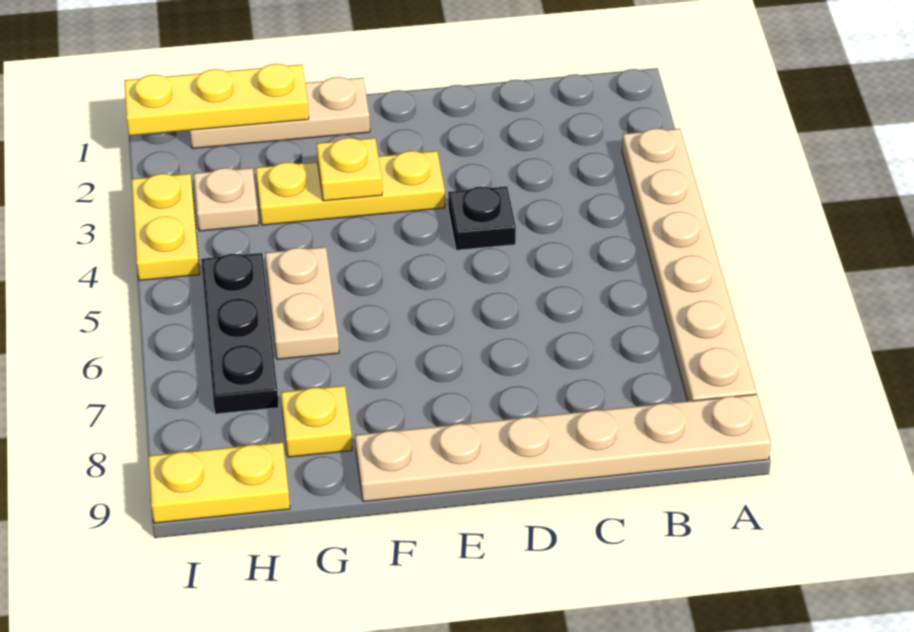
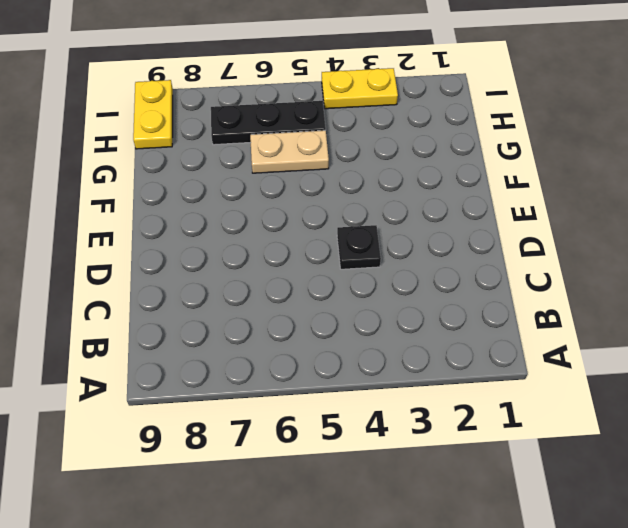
none -> tan plate A3:A8 level 1
none -> tan plate A9:F9 level 1
none -> yellow plate E3:G3 level 1

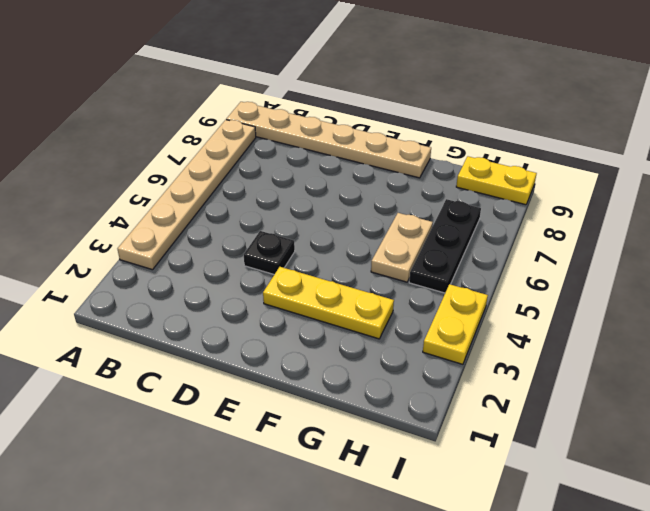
none -> tan plate F1:H1 level 1
none -> yellow plate G8 level 1
none -> tan plate H3 level 1

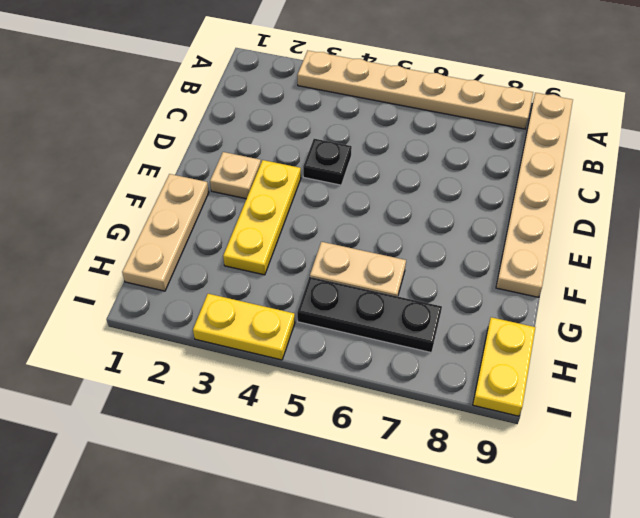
tan plate E2 level 1 -> tan plate H3 level 1
none -> yellow plate G8 level 1
none -> yellow plate F3 level 2
none -> yellow plate G1:I1 level 2

